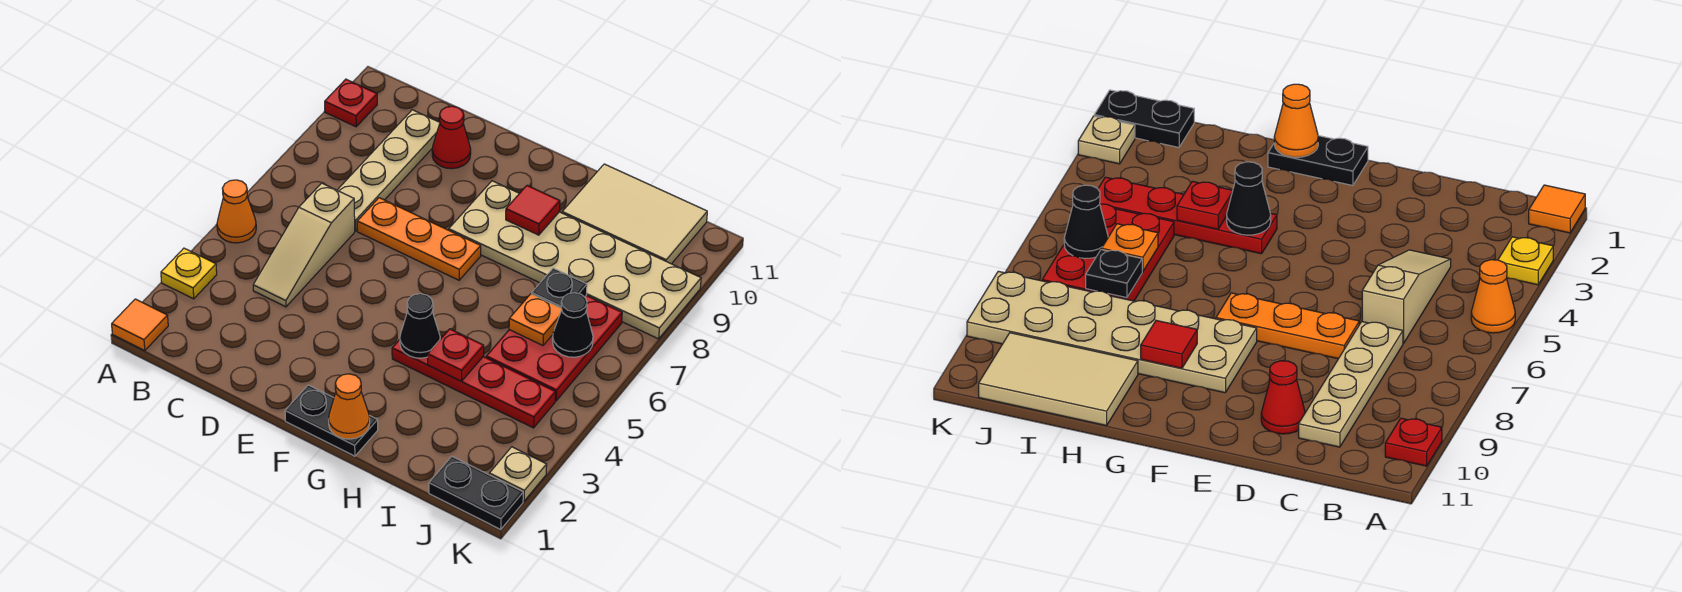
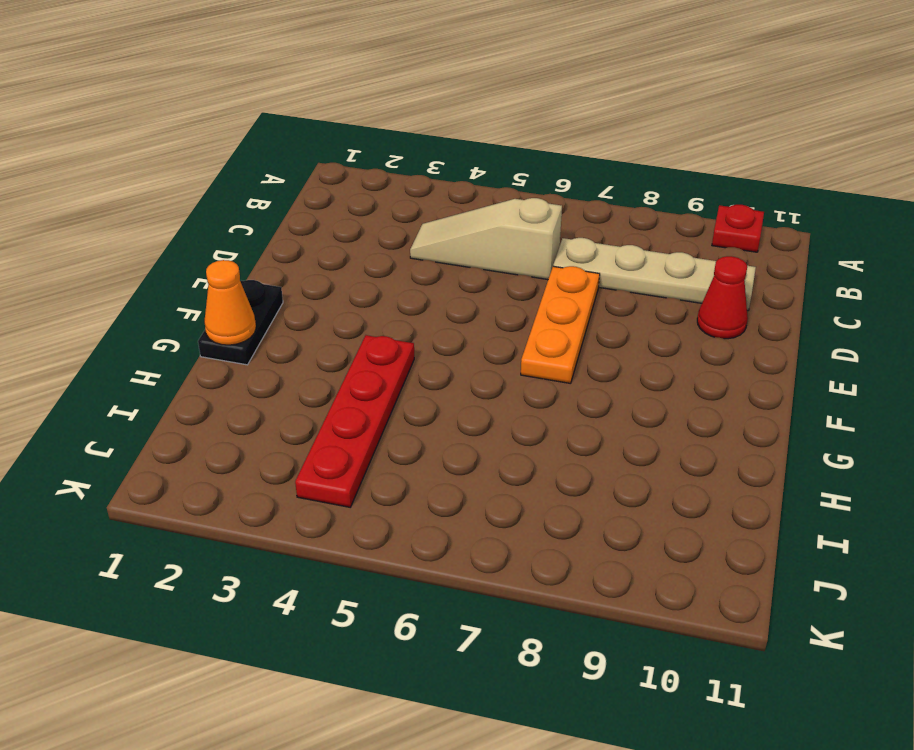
none -> orange tile A1 level 1
none -> yellow plate A3 level 1
none -> orange cone A5 level 1

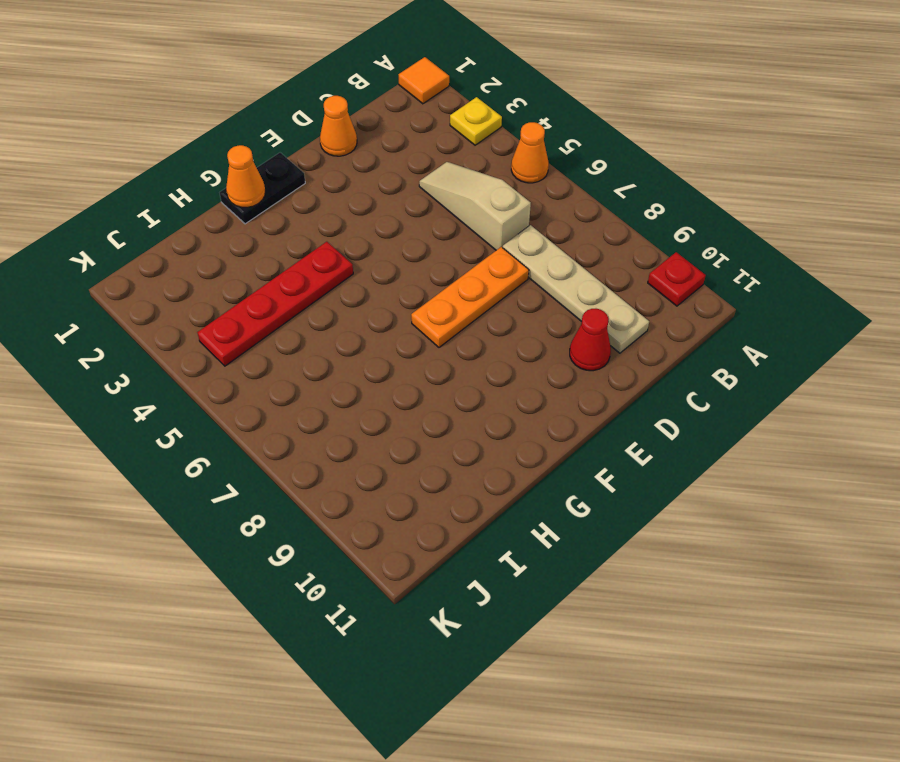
orange cone D1 level 1 -> none
none -> tan plate F8:K9 level 1
none -> tan tile H10:J11 level 1
none -> red plate I5:J7 level 1

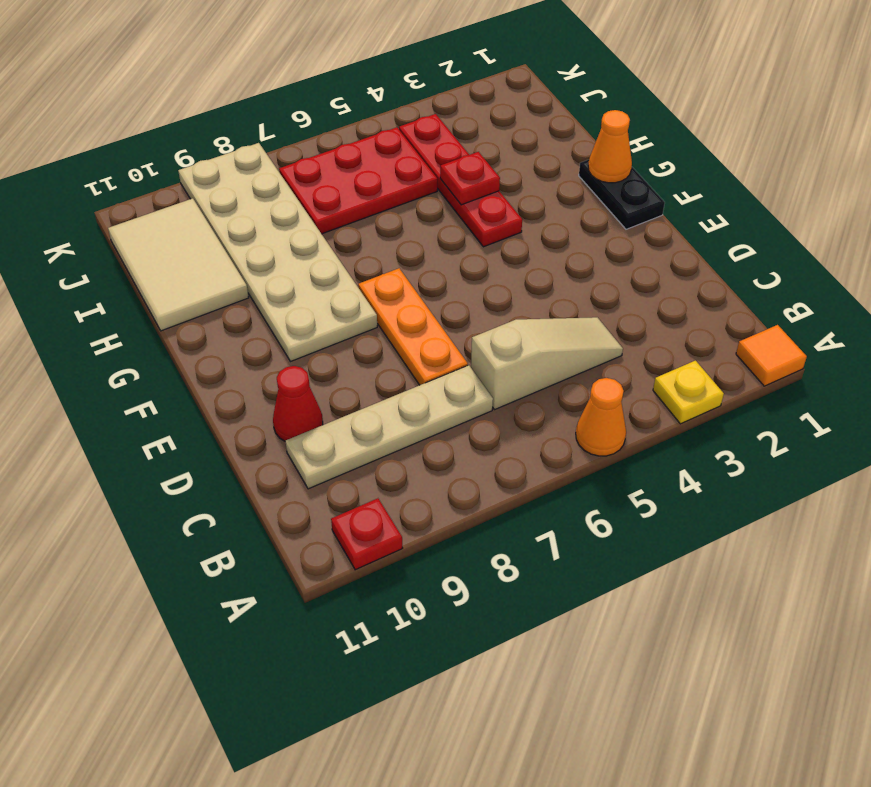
none -> black plate J1:K1 level 1
none -> tan plate K2 level 1
none -> black cone G4 level 2

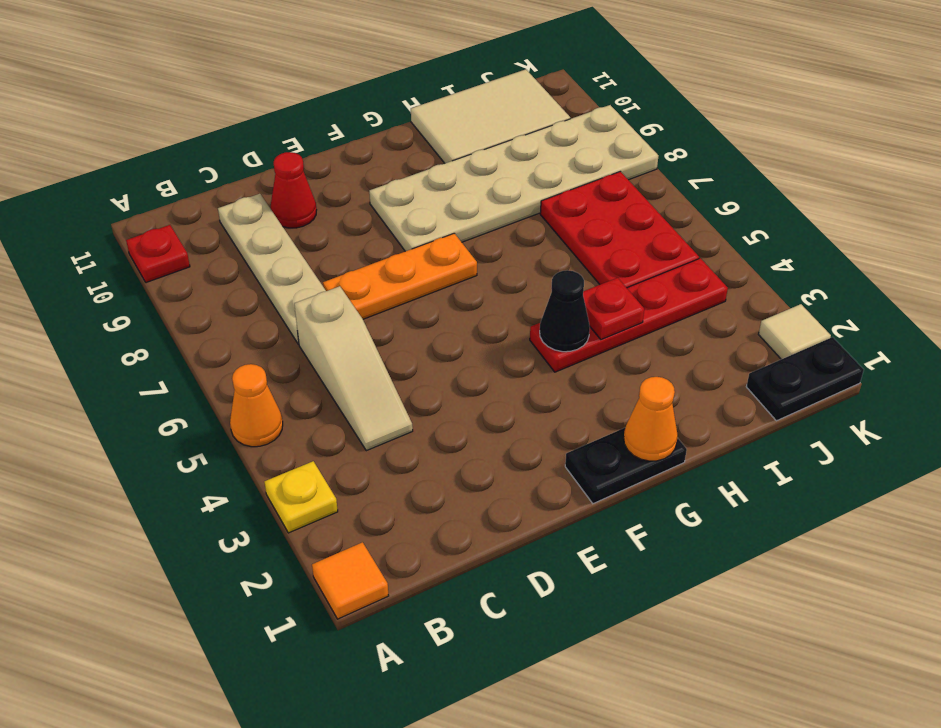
tan tile K2 level 1 -> tan plate K2 level 1
none -> red tile G9 level 2
none -> orange plate I6 level 2
none -> black plate I7 level 2

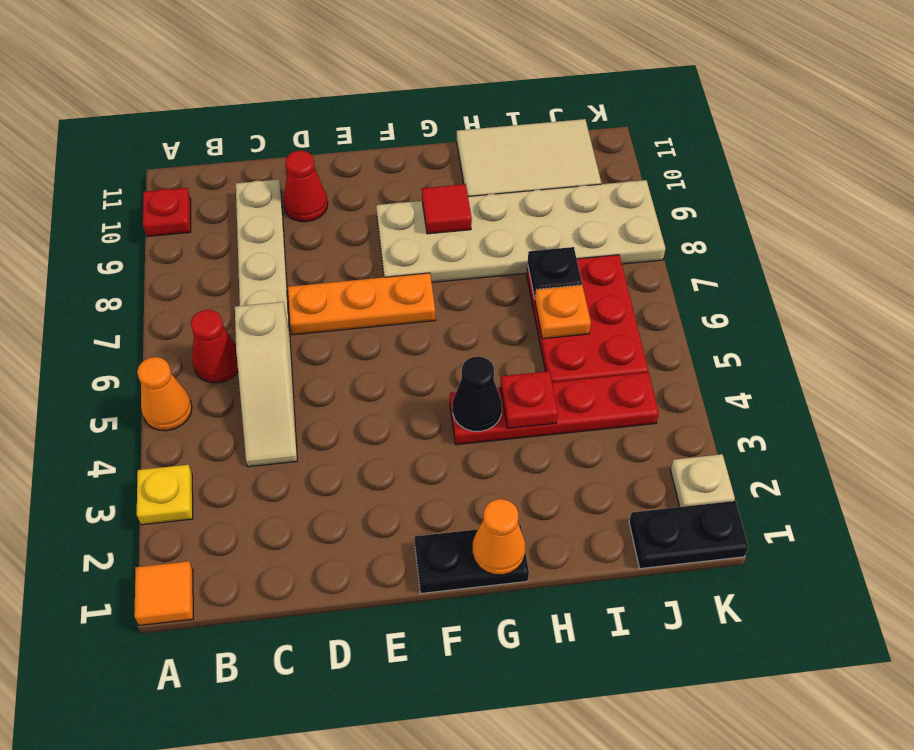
red cone B6 level 1 -> none
none -> black cone J6 level 2

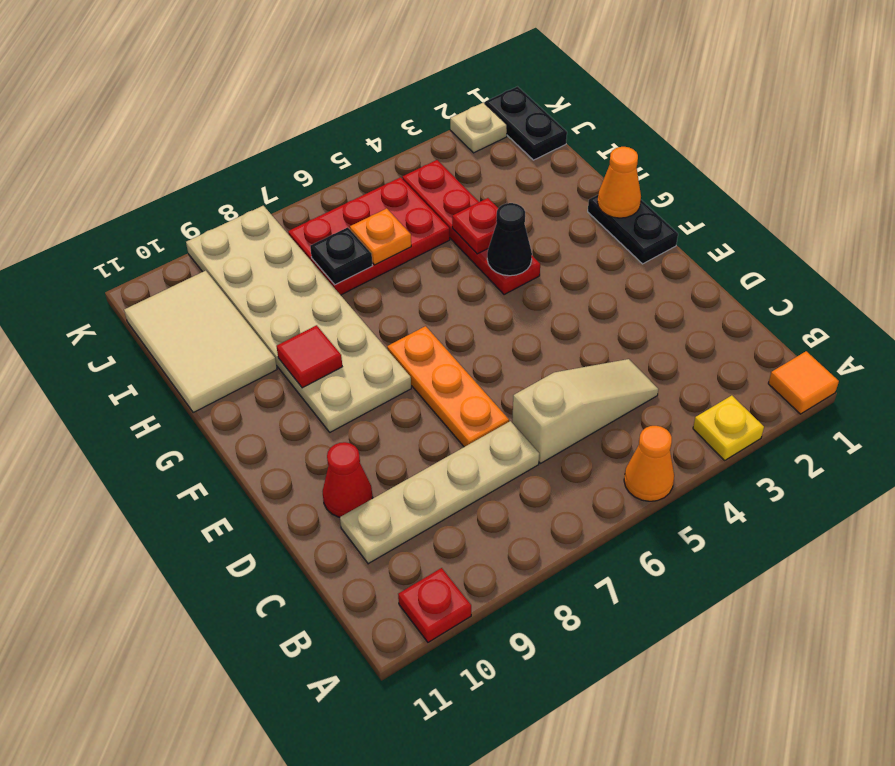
none -> black cone J6 level 2

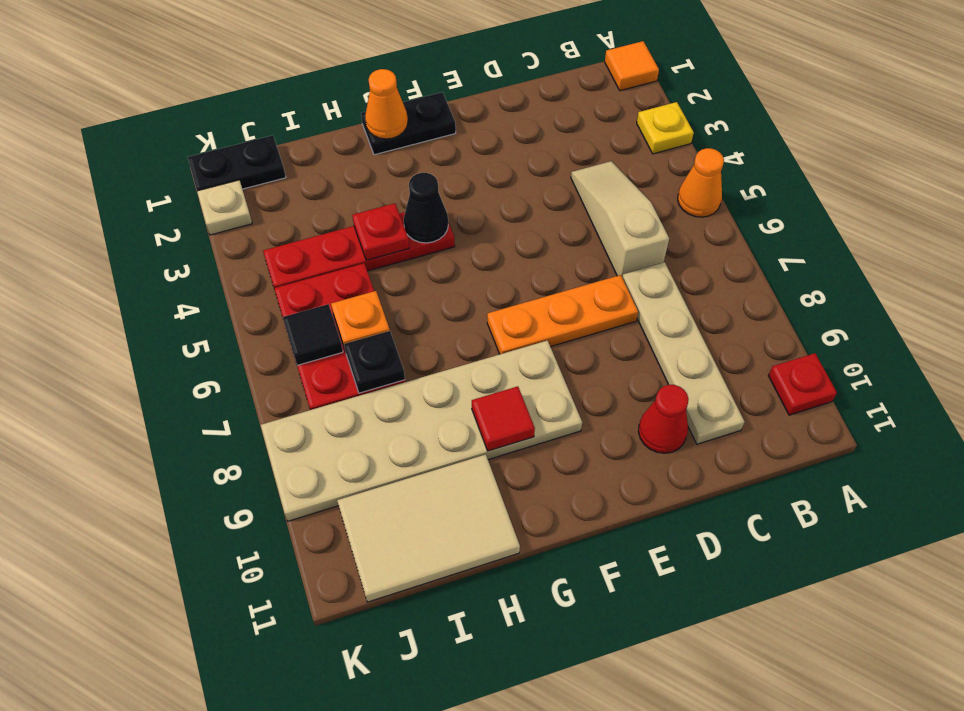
black tile J6 level 2 -> black cone J6 level 2

